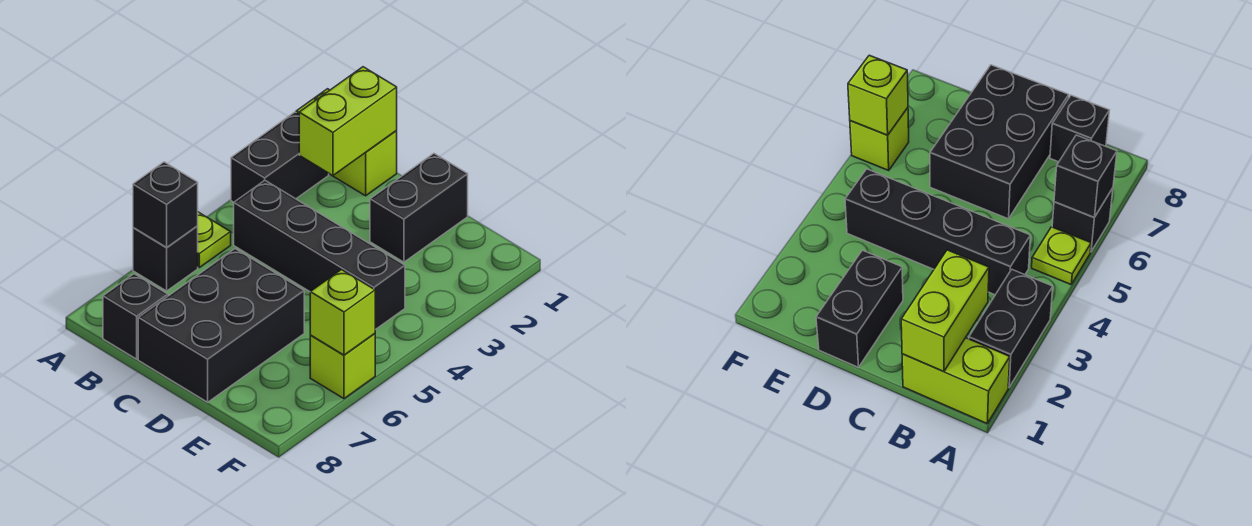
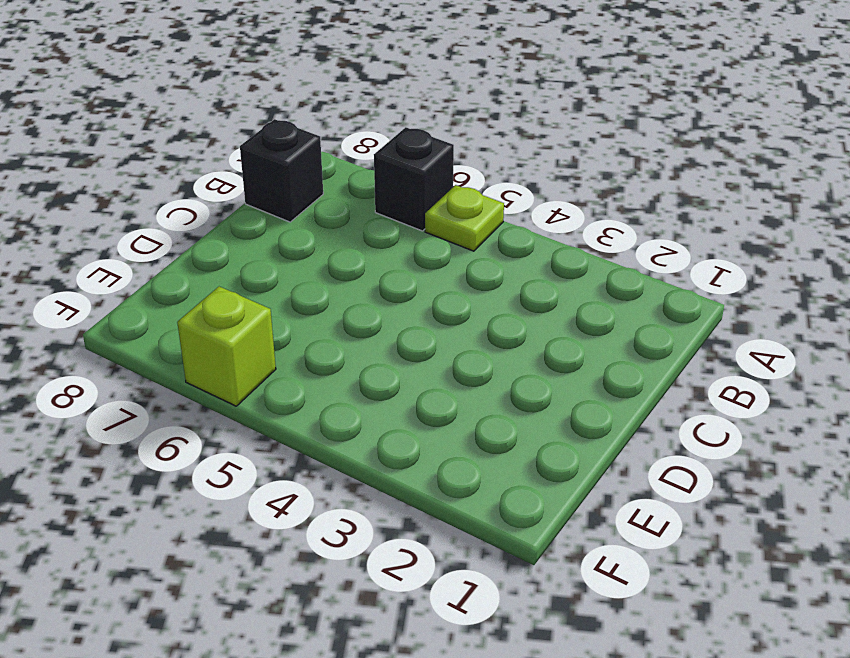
none -> lime brick A1:B1 level 1
none -> black brick A2:A3 level 1
none -> black brick B4:E4 level 1

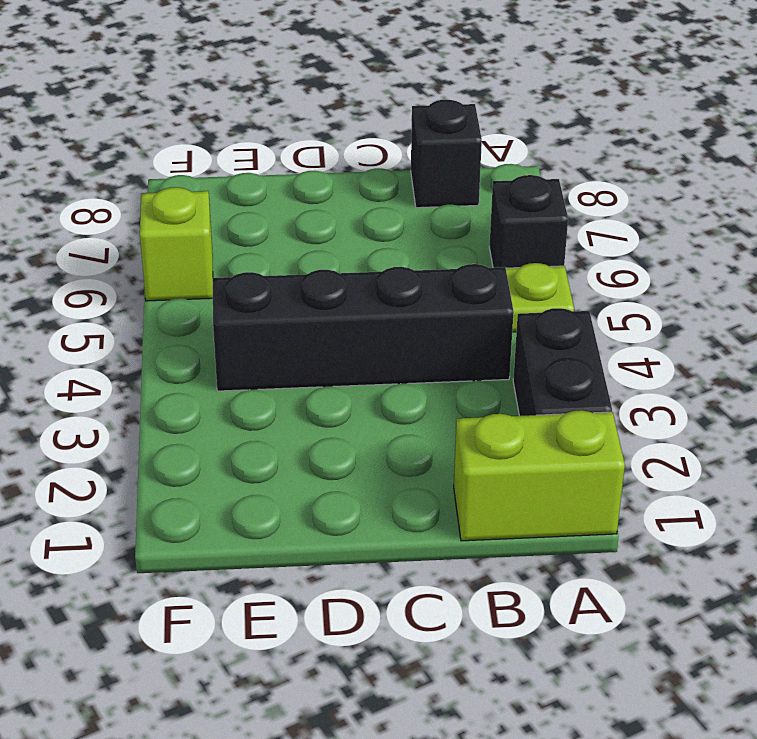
none -> black brick C6:D8 level 1
none -> black brick D1:D2 level 1
none -> black brick A6 level 2

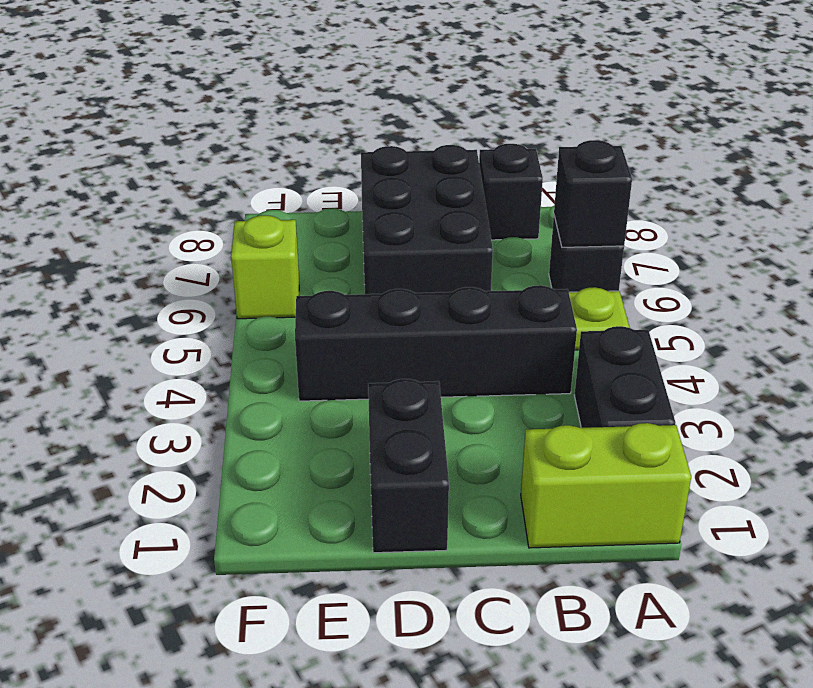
none -> lime brick B1:B2 level 2
none -> lime brick F6 level 2

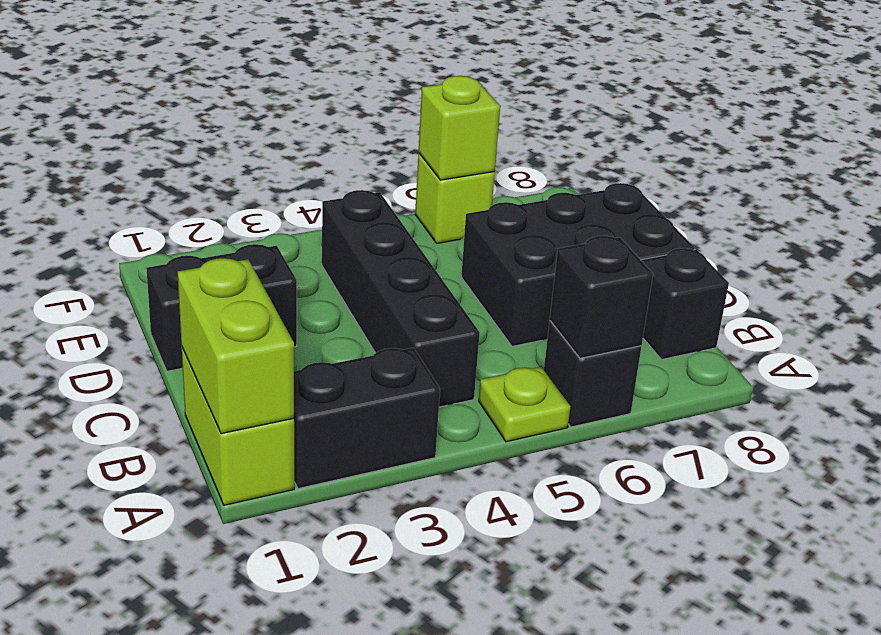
lime brick A1:B1 level 2 -> lime brick B1:B2 level 2

